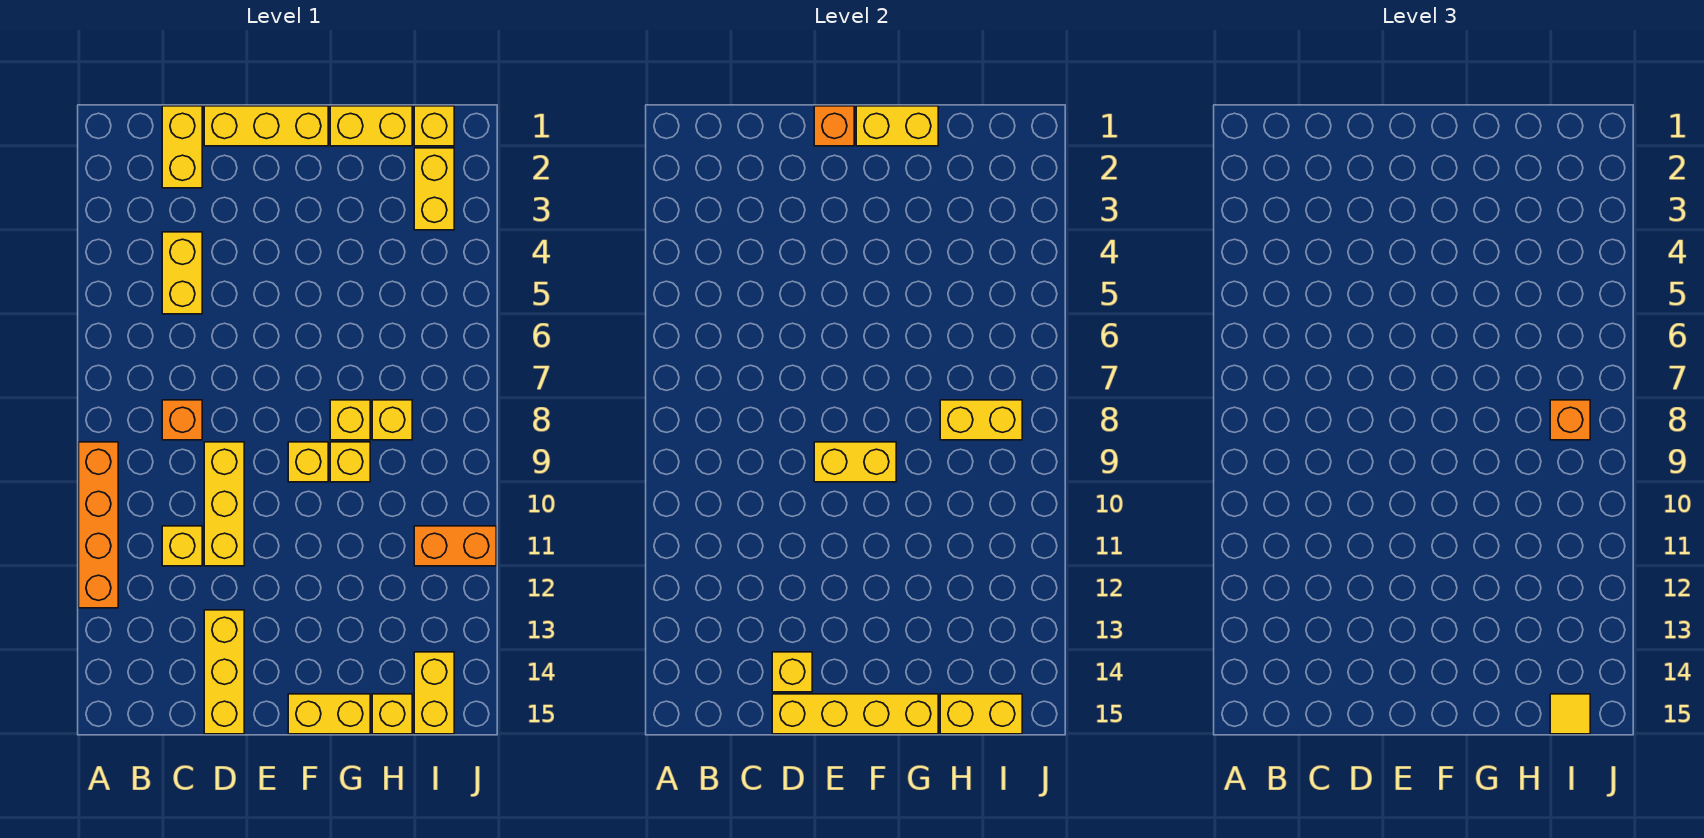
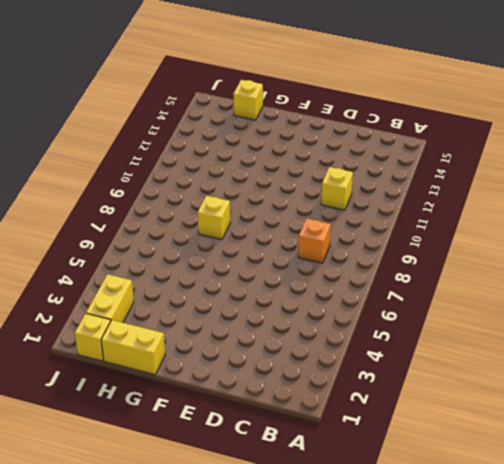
none -> orange brick A9:A12 level 1
none -> yellow brick C1:C2 level 1
none -> yellow brick C4:C5 level 1

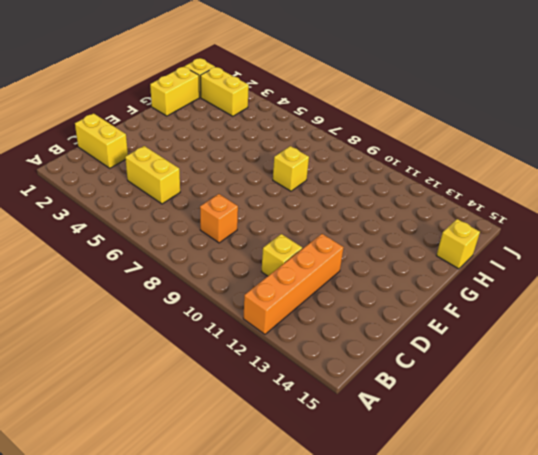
orange brick A12:D12 level 1 -> orange brick A9:A12 level 1
none -> yellow brick D1:F1 level 1
none -> yellow brick D9:D11 level 1
none -> yellow brick D13:D15 level 1

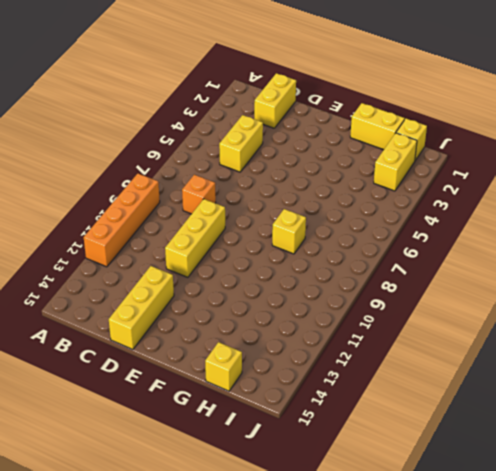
none -> yellow brick C11 level 1
none -> yellow brick D1:F1 level 1
none -> yellow brick F9 level 1

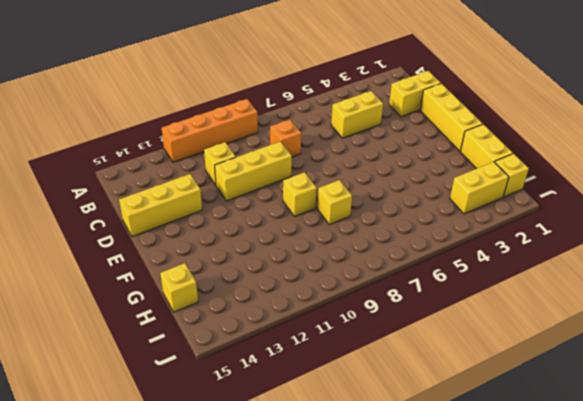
none -> yellow brick F15:G15 level 1
none -> yellow brick G9 level 1
none -> yellow brick H8 level 1

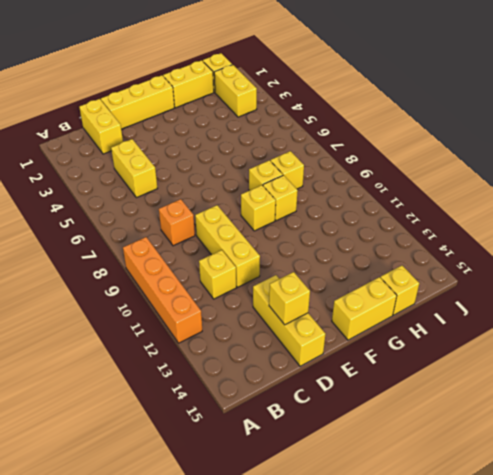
none -> orange brick I11:J11 level 1
none -> yellow brick I14:I15 level 1
none -> yellow brick D15:G15 level 2

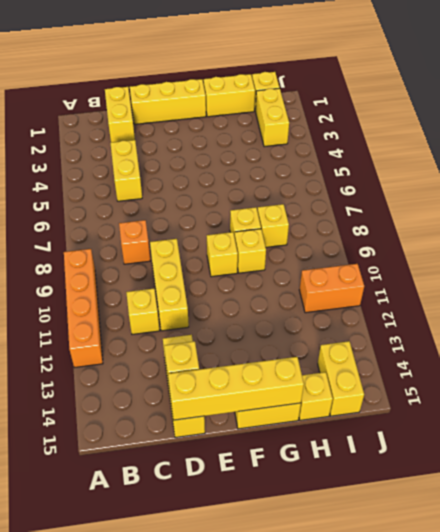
none -> orange brick E1 level 2
none -> yellow brick E9:F9 level 2
none -> yellow brick F1:G1 level 2

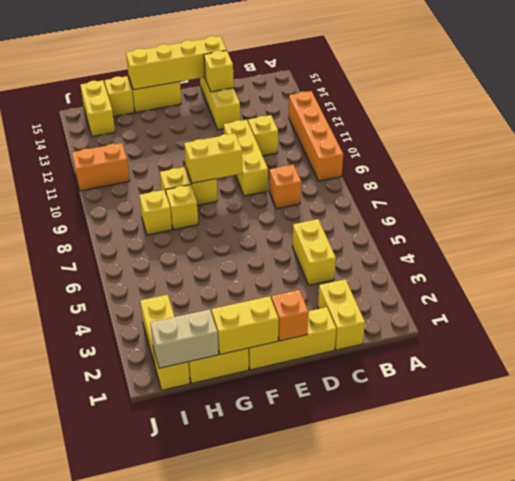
tan brick H1:I1 level 2 -> none
none -> yellow brick H8:I8 level 2
none -> yellow brick H15:I15 level 2
none -> orange brick I8 level 3

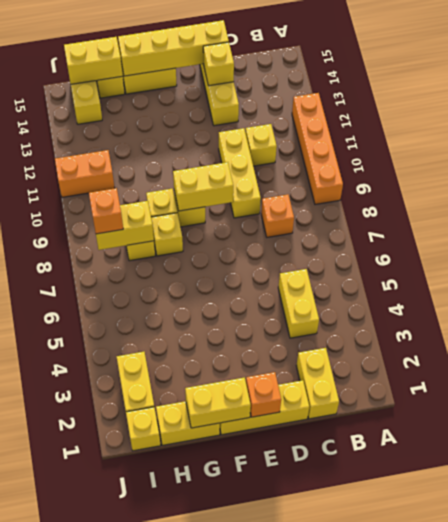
none -> yellow tile I15 level 3

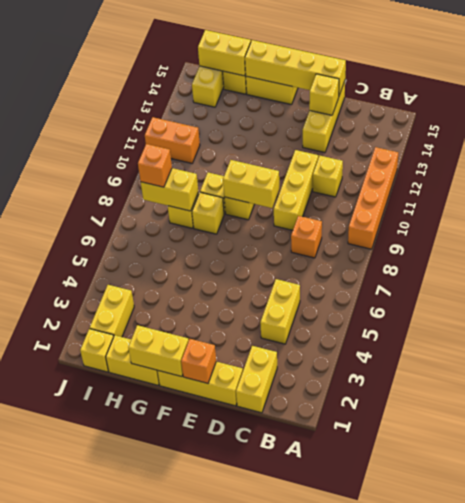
none -> yellow tile I15 level 3

